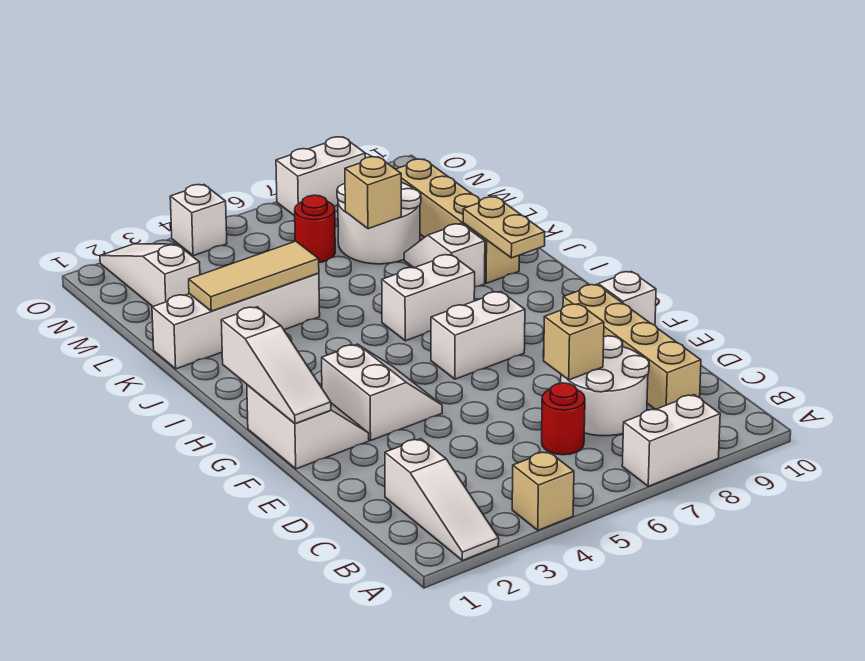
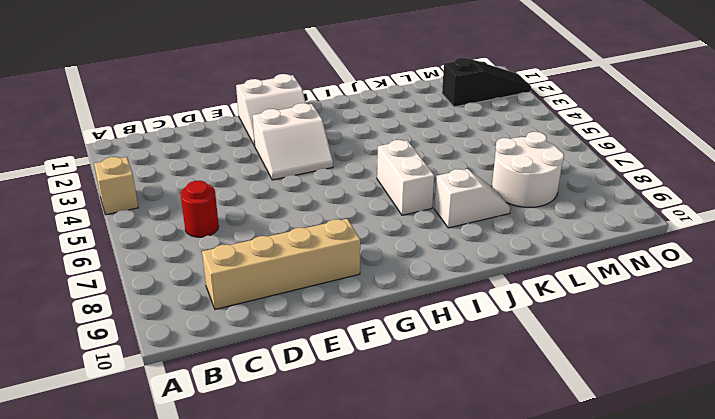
black slope M2:O2 level 1 top M -> white slope M2:O2 level 1 top M
none -> white slope A2:C2 level 1 top C
none -> white brick A7:A8 level 1
none -> white round brick C7:D8 level 1

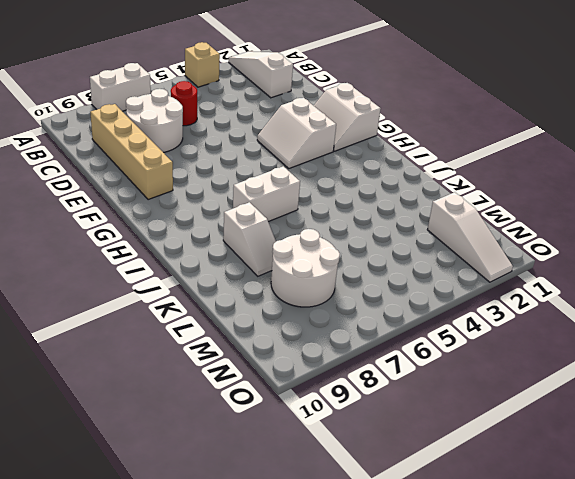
none -> white brick F10 level 1
none -> white brick G6:G7 level 1
none -> tan brick J9:M9 level 1

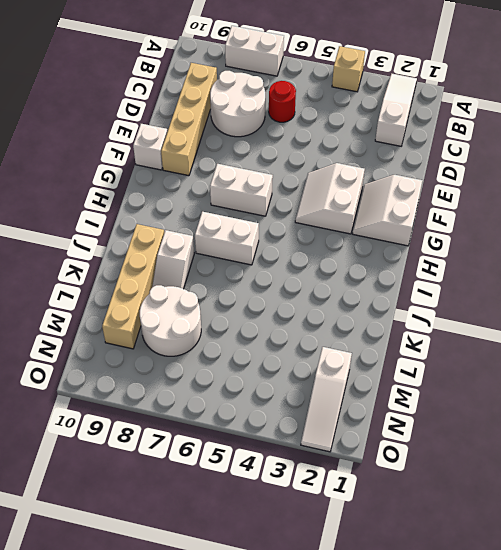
none -> white brick K1:K4 level 1
none -> red round brick M6 level 1
none -> white brick O4 level 1

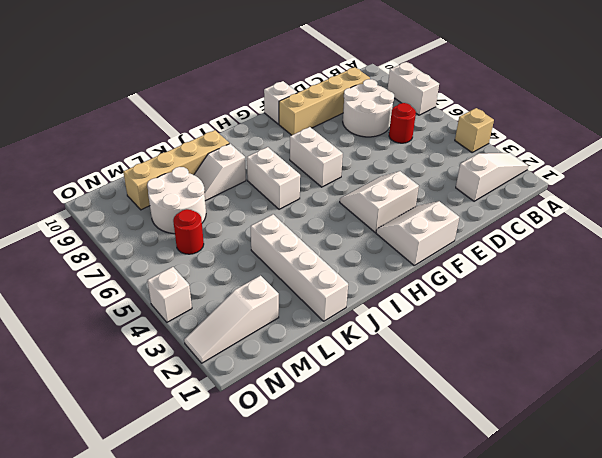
none -> white brick O7:O8 level 1
none -> tan brick D7 level 2
none -> white slope F1:H1 level 2 top H

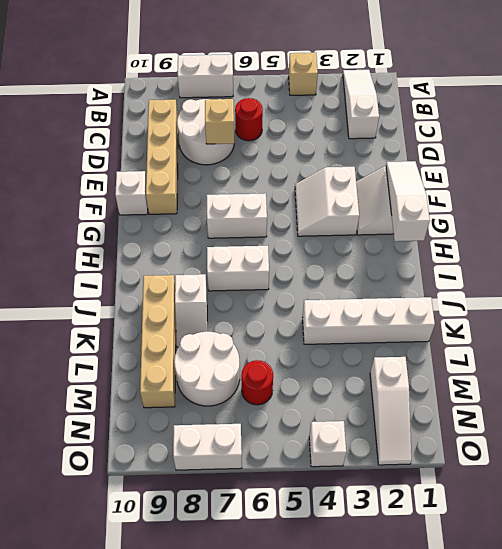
none -> tan plate I9:J9 level 2
none -> tan tile K2:K4 level 2
none -> tan brick L7 level 2

